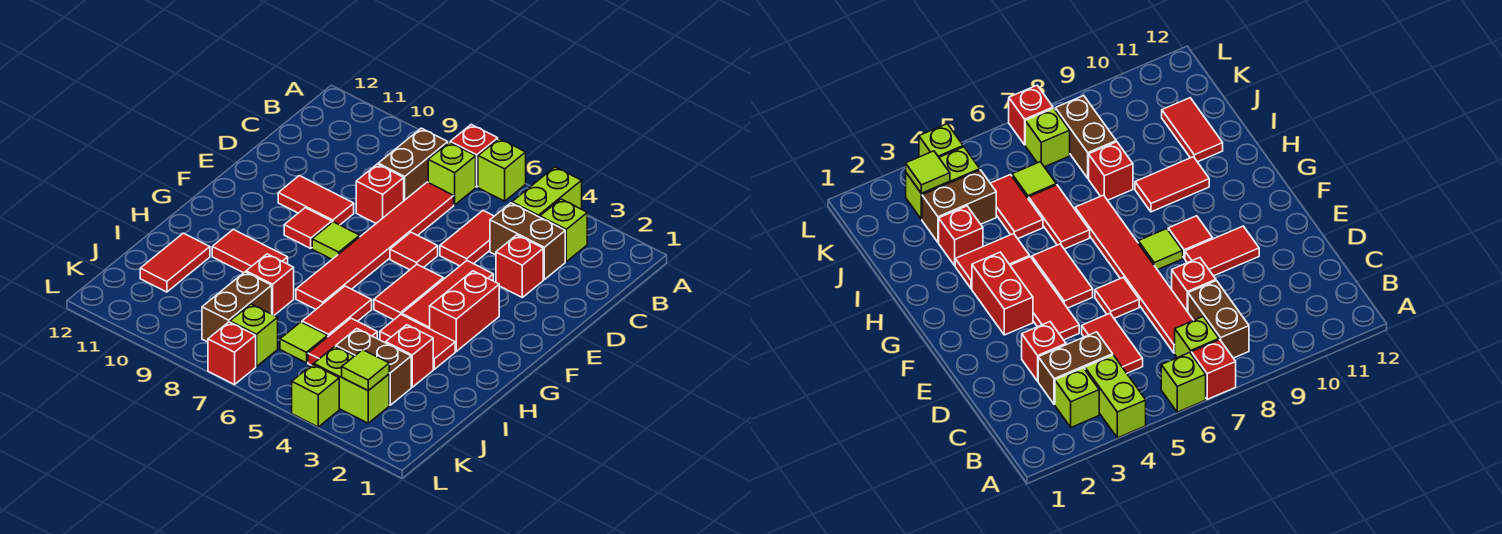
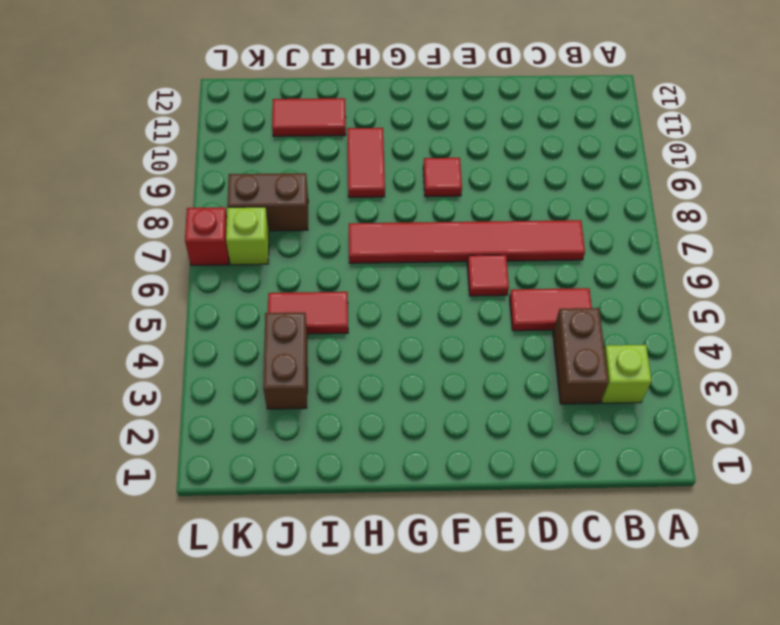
none -> lime brick A4:B4 level 1
none -> lime brick A6 level 1
none -> red brick A7 level 1
none -> lime brick B7 level 1

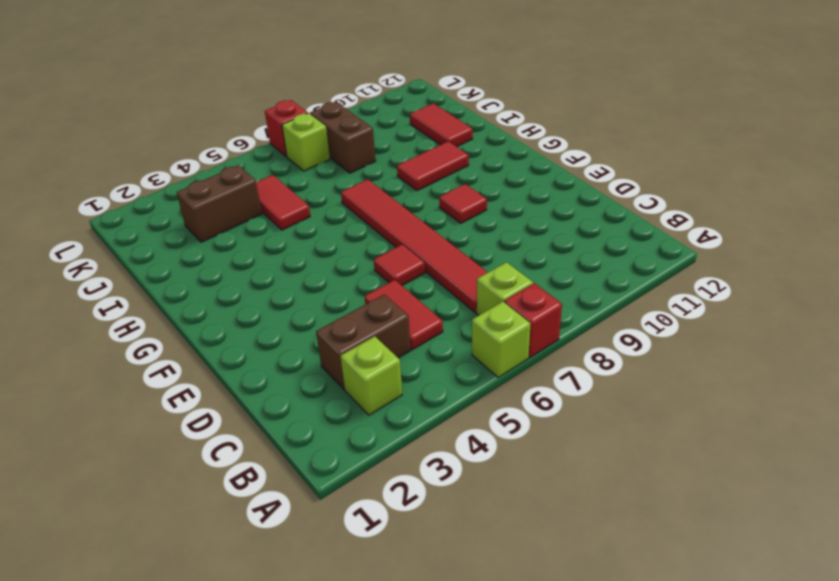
none -> lime brick A4:B4 level 1
none -> brown brick B8:C8 level 1
none -> red brick D3 level 1
none -> red brick D8 level 1

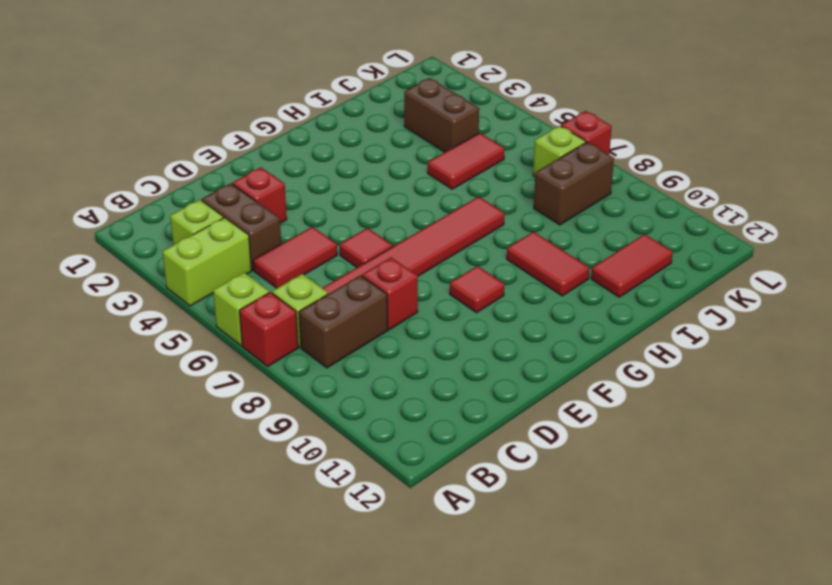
none -> red tile E4:G4 level 1
none -> red tile E9:E10 level 1
none -> red brick F3:G3 level 1
none -> red tile F5:G5 level 1

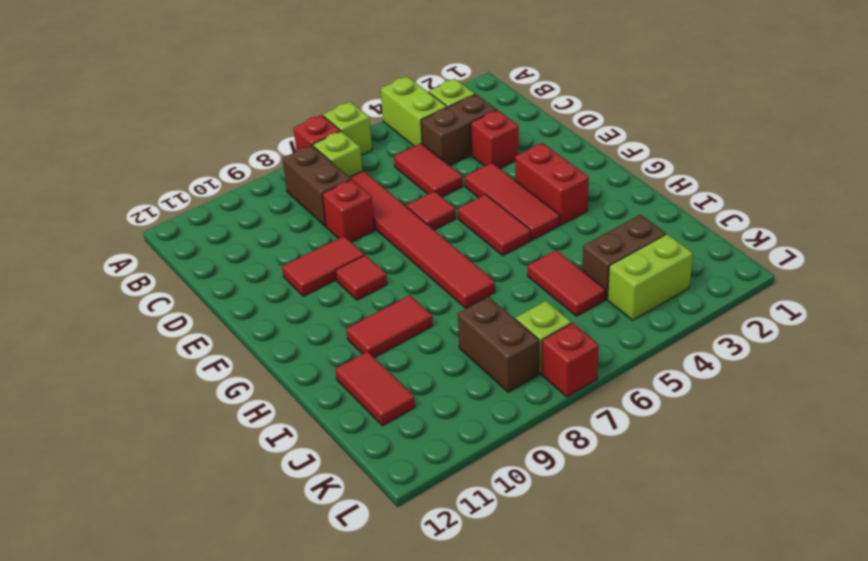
none -> lime tile F8 level 1
none -> red tile H3:H4 level 1
none -> red tile H6:I6 level 1
none -> red brick I3 level 1

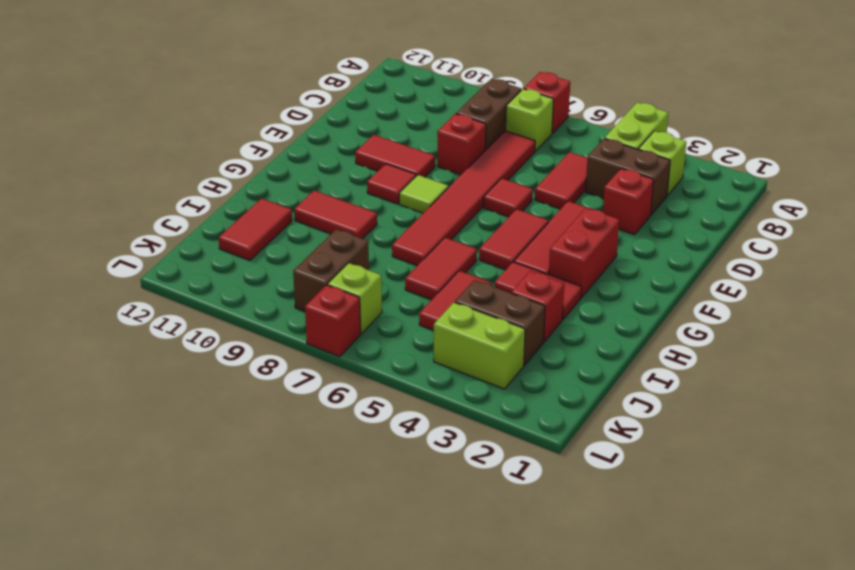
none -> lime brick A6 level 1
none -> red brick I8 level 1
none -> lime tile J6 level 1
none -> lime brick L4 level 1

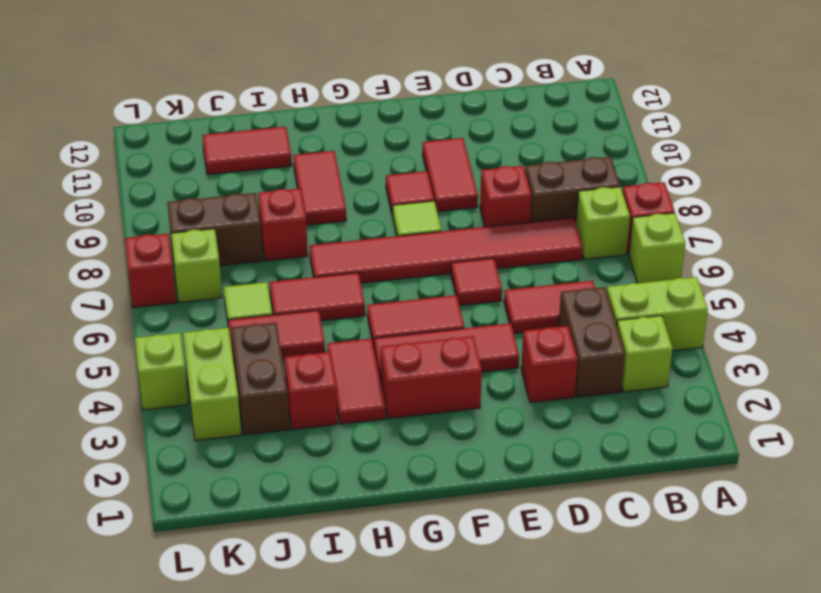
none -> lime tile K3 level 2

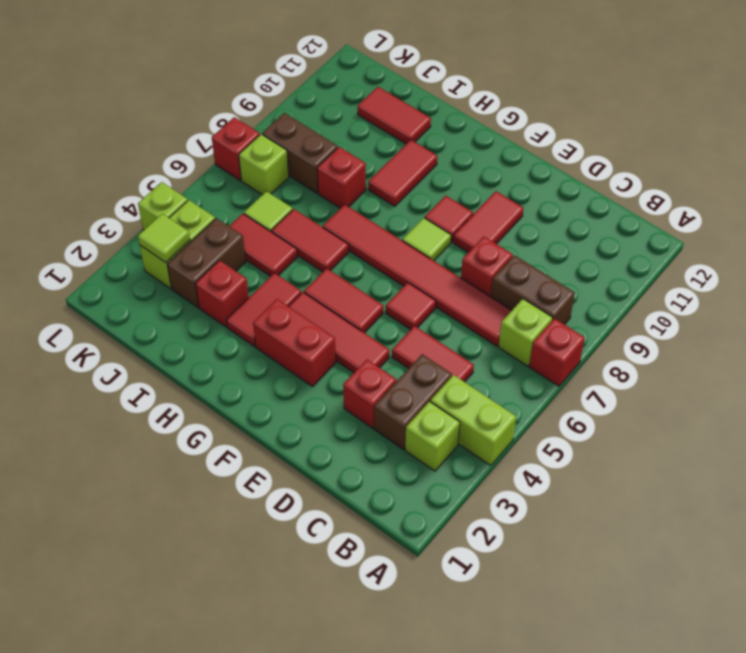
none -> lime brick A6 level 1

